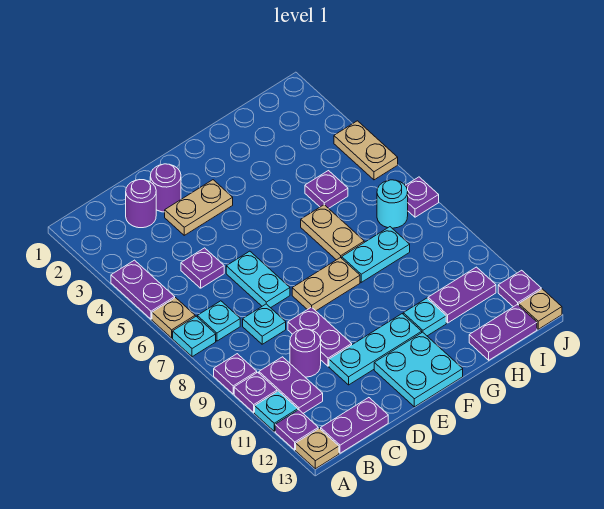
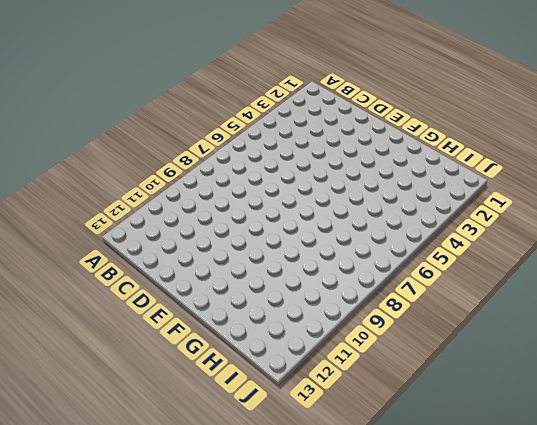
none -> purple plate A4:A5 level 1
none -> tan plate A6 level 1
none -> cyan plate A7 level 1
none -> purple plate A9 level 1

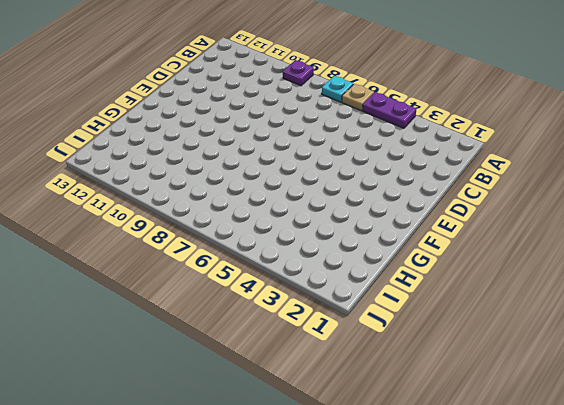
none -> purple plate A10 level 1
none -> cyan plate A11 level 1
none -> purple plate A12 level 1
none -> tan plate A13 level 1

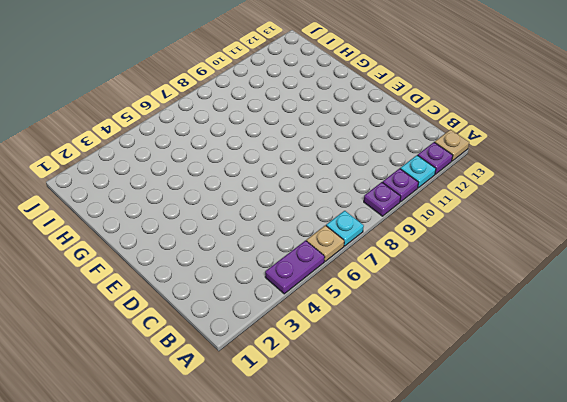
none -> cyan plate B7 level 1
none -> purple plate B10:B11 level 1
none -> purple plate B13:C13 level 1
none -> purple round brick C2 level 1

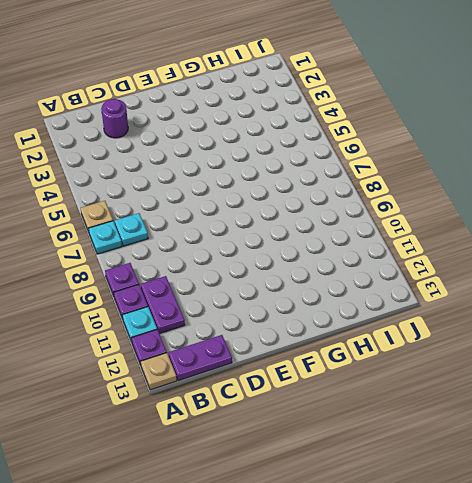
none -> purple plate A4:A5 level 1
none -> purple plate C5 level 1
none -> cyan plate C8 level 1
none -> purple round brick C10 level 1

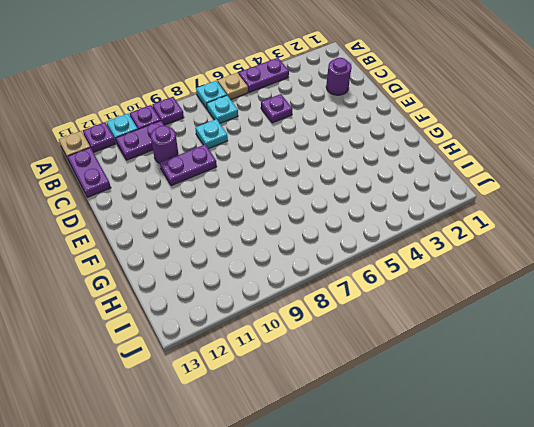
none -> purple round brick D2 level 1
none -> tan plate D3:E3 level 1
none -> cyan plate D6:D7 level 1
none -> cyan plate D11:F11 level 1

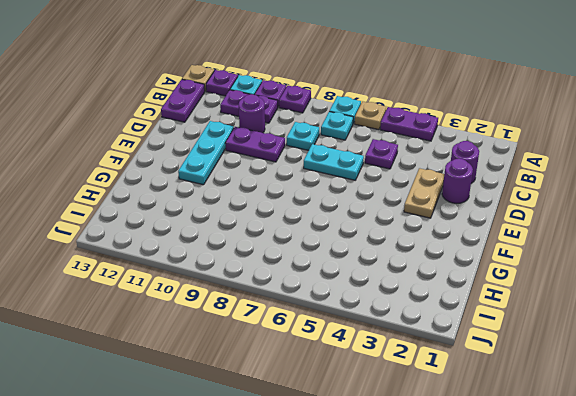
none -> tan plate E8:F8 level 1
none -> cyan plate E12:F13 level 1
none -> tan plate G6:G7 level 1
none -> cyan plate G8:H8 level 1

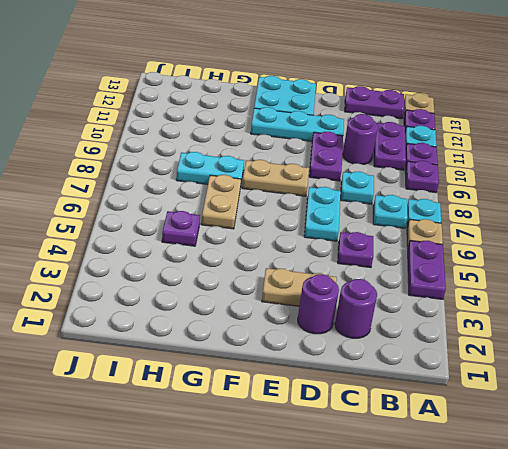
none -> cyan plate G11 level 1
none -> purple plate H11:I11 level 1
none -> purple plate H13:I13 level 1
none -> cyan round brick I7 level 1

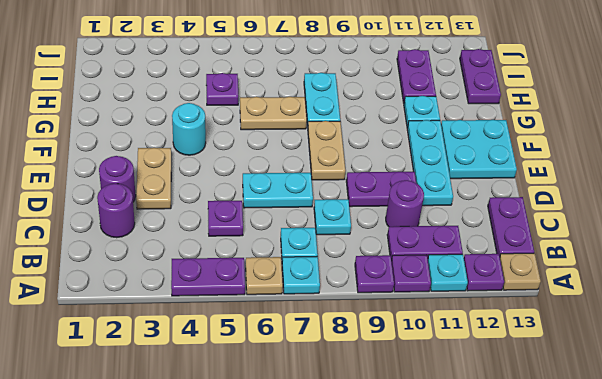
cyan round brick F4 level 1 -> cyan round brick I7 level 1
none -> tan plate J4:J5 level 1
none -> purple plate J7 level 1
none -> purple plate J12 level 1
none -> tan plate J13 level 1

